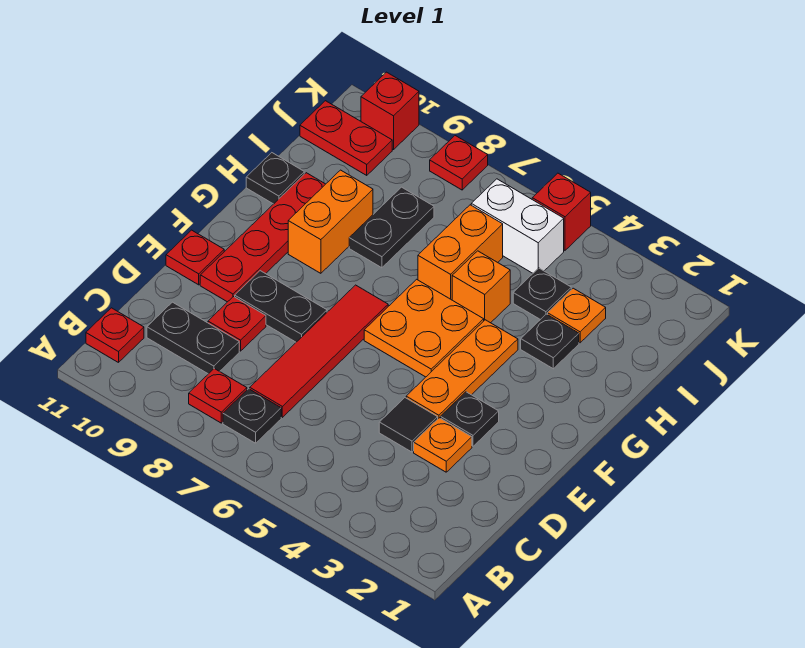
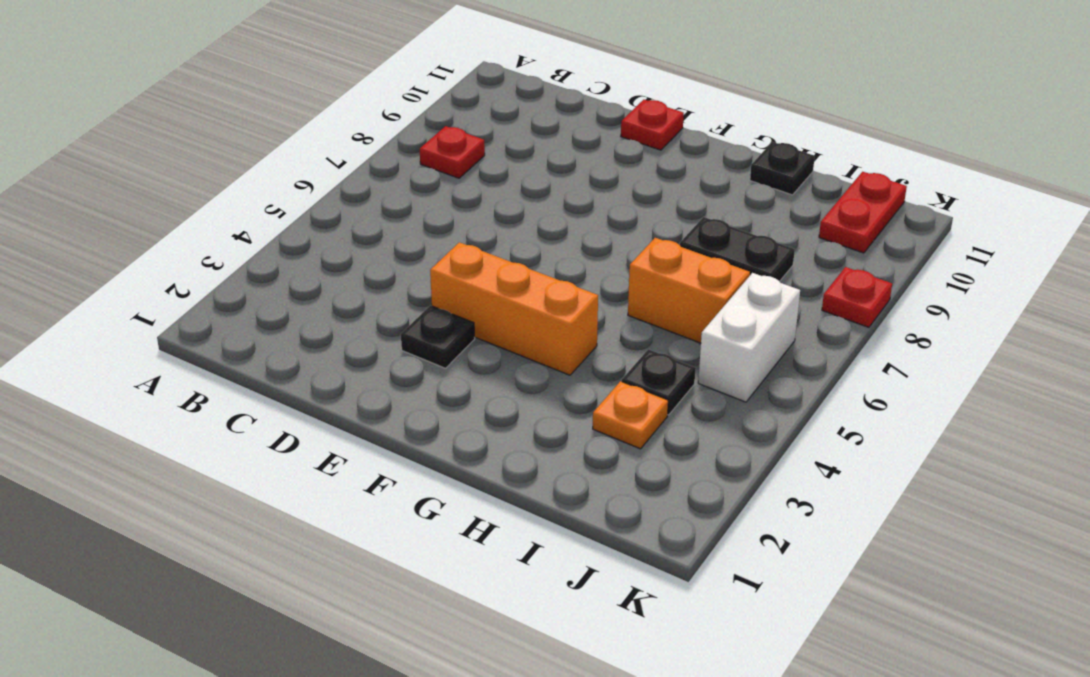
orange brick E4:G4 level 1 -> orange plate E4:G4 level 1
none -> black plate B7 level 1
none -> red plate B11 level 1
none -> red tile C7:F7 level 1

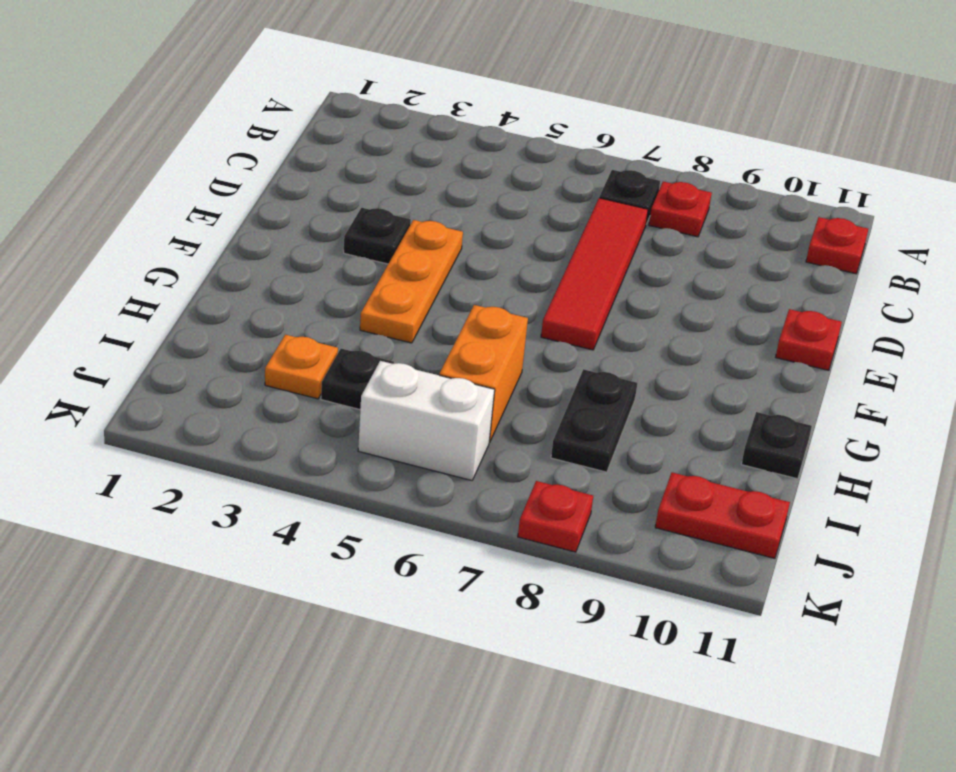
none -> black plate C9:C10 level 1
none -> orange plate D3 level 1
none -> black tile D4 level 1

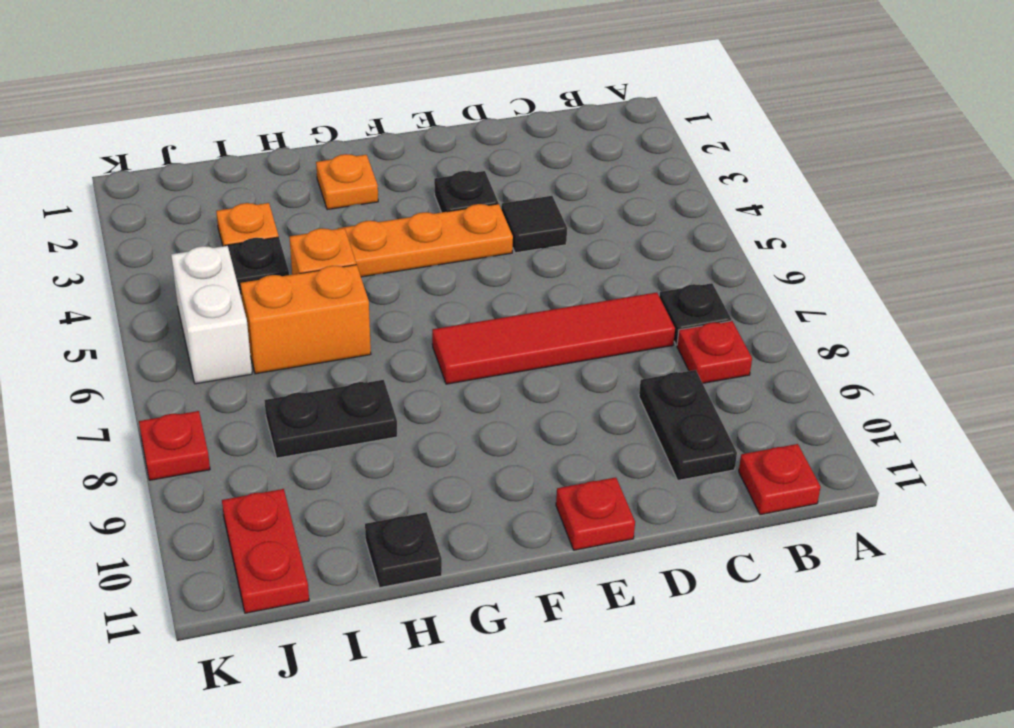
orange plate G2 level 1 -> orange plate D3 level 1
none -> red plate D9 level 1
none -> black plate E8:E9 level 1
none -> red plate E10:H10 level 1

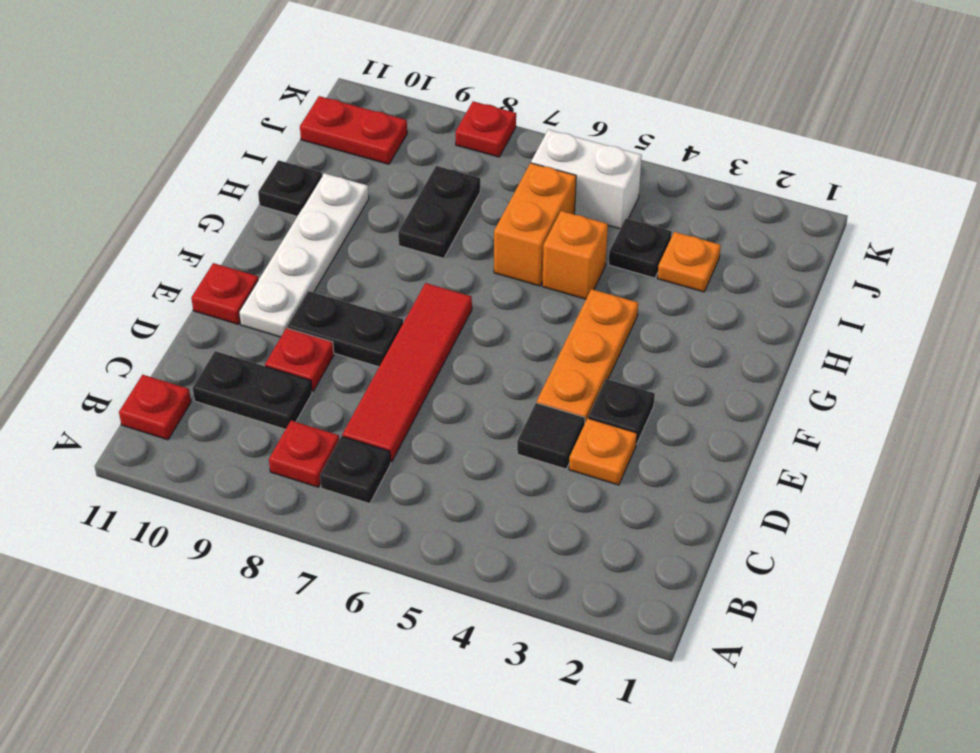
white plate E10:H10 level 1 -> red plate E10:H10 level 1
none -> orange plate F5:G6 level 1
none -> orange brick G9:H9 level 1
none -> black plate H3 level 1

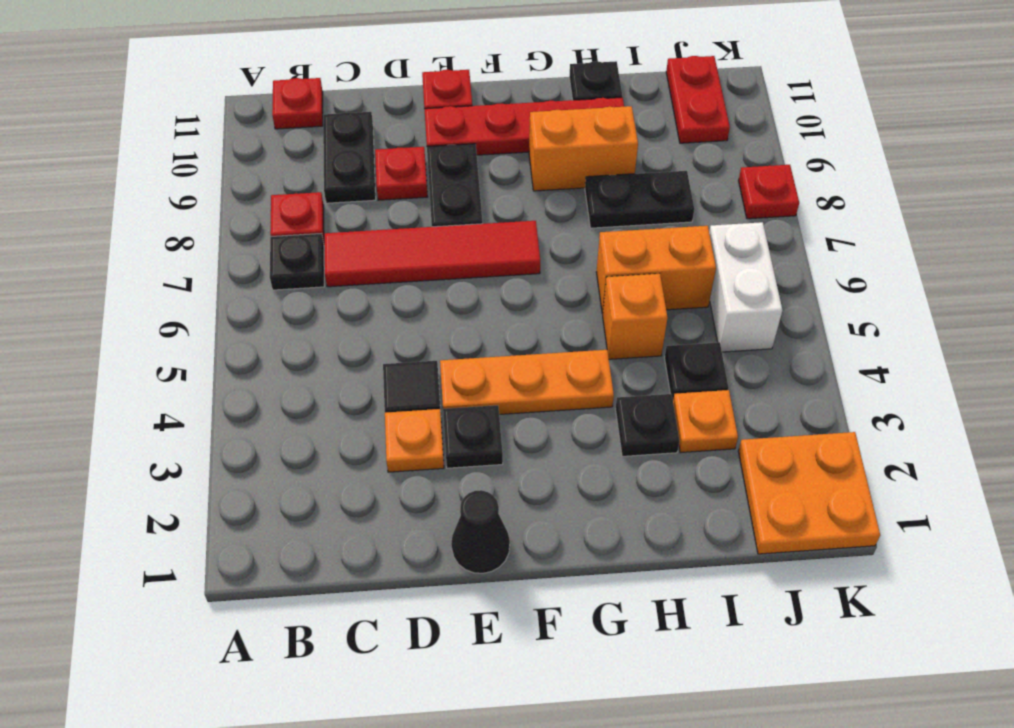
black cone E1 level 1 -> none
orange plate J1:K2 level 1 -> orange plate F5:G6 level 1
none -> red brick K5 level 1
none -> red brick K10 level 1

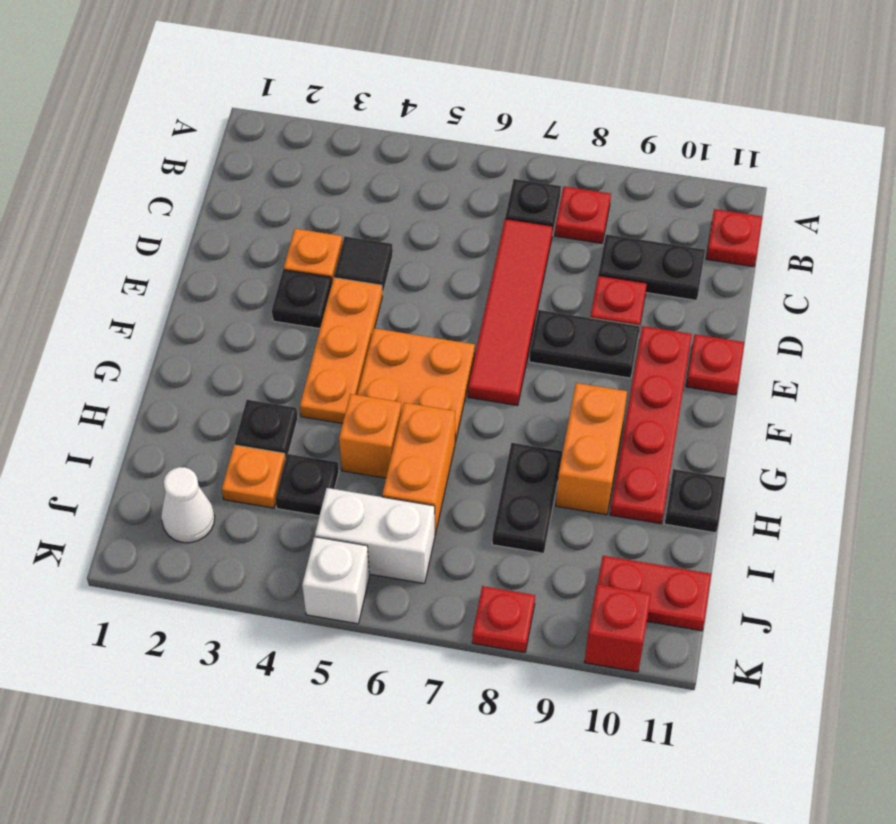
white cone J2 level 1 -> none
white brick K5 level 1 -> red brick K5 level 1

